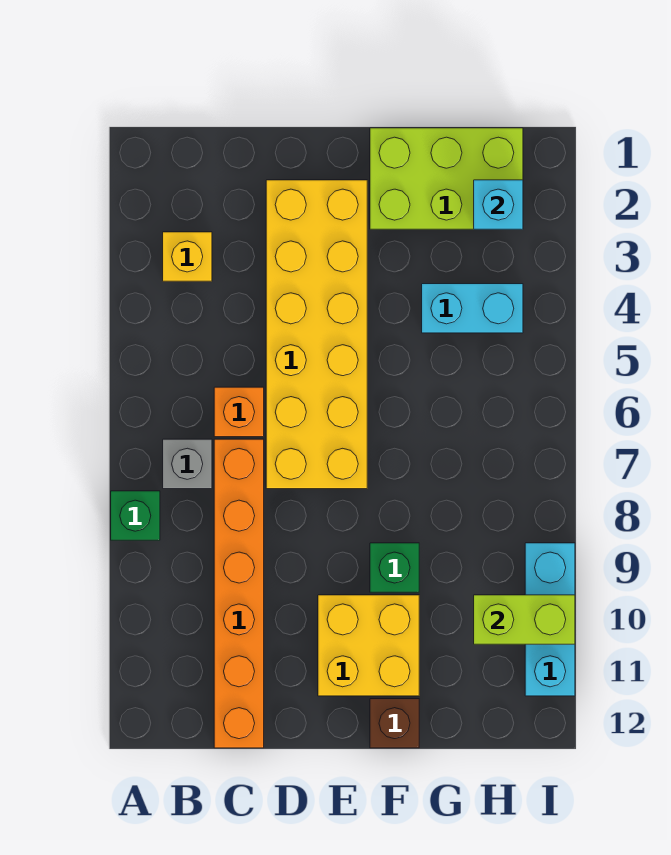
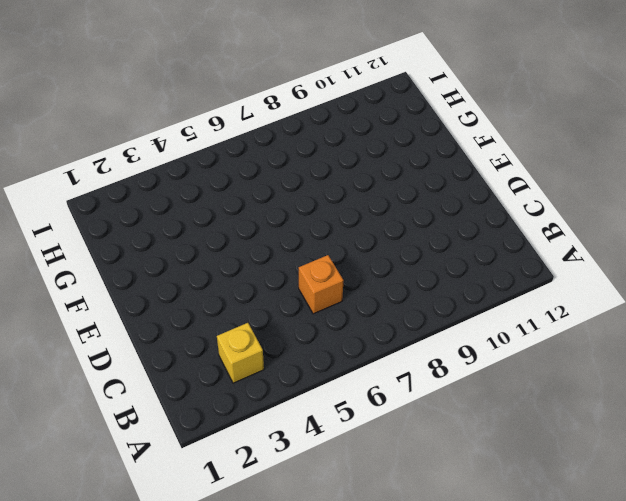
none -> green brick A8 level 1
none -> grey brick B7 level 1
none -> orange brick C7:C12 level 1

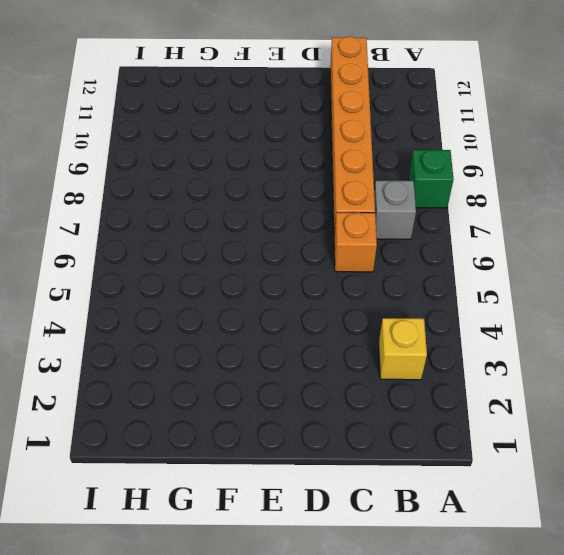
none -> yellow brick D2:E7 level 1
none -> yellow brick E10:F11 level 1
none -> lime brick F1:H2 level 1

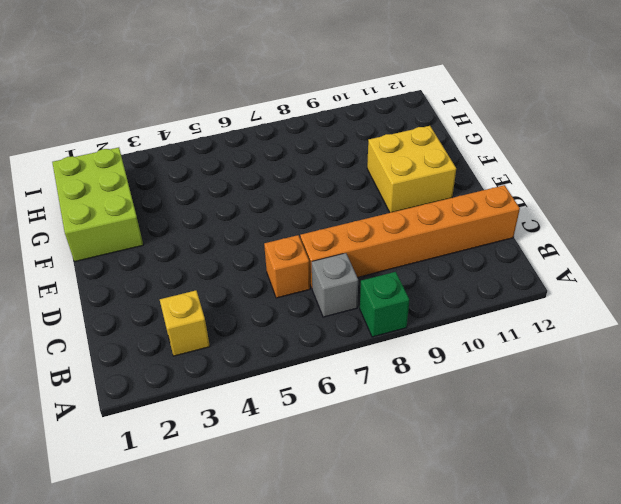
none -> yellow brick D2:E7 level 1
none -> green brick F9 level 1
none -> brown brick F12 level 1

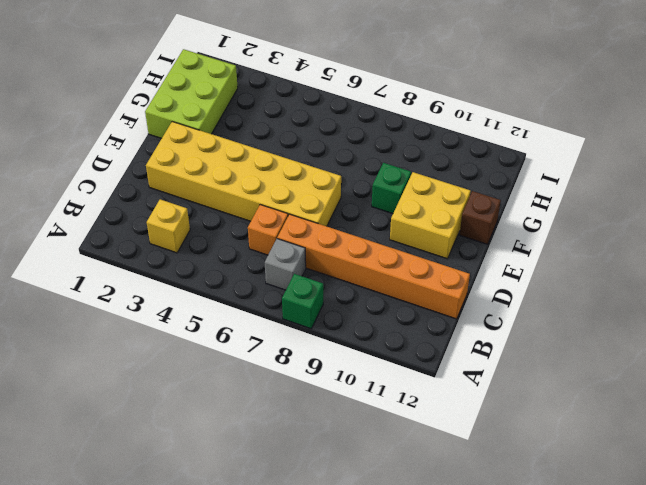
none -> cyan brick G4:H4 level 1
none -> cyan brick I9:I11 level 1
none -> cyan brick H2 level 2

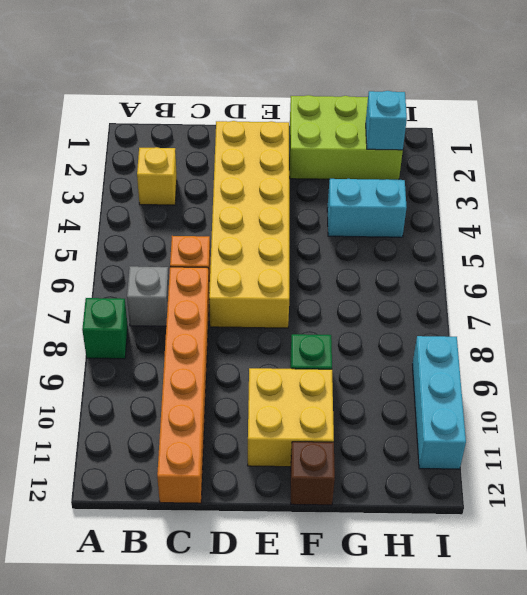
none -> lime brick H10:I10 level 2

